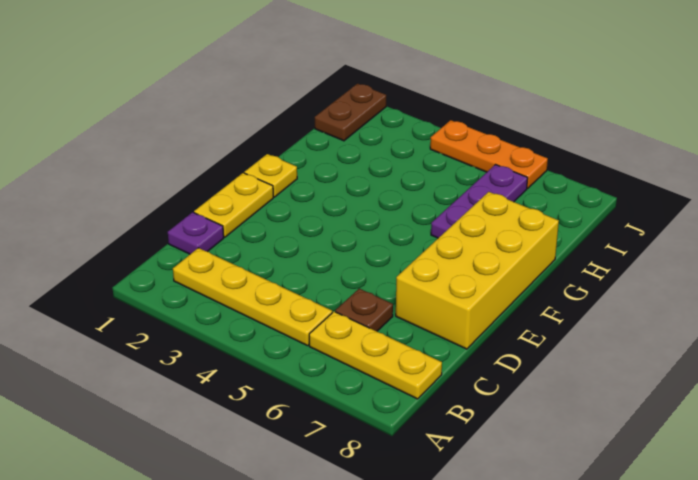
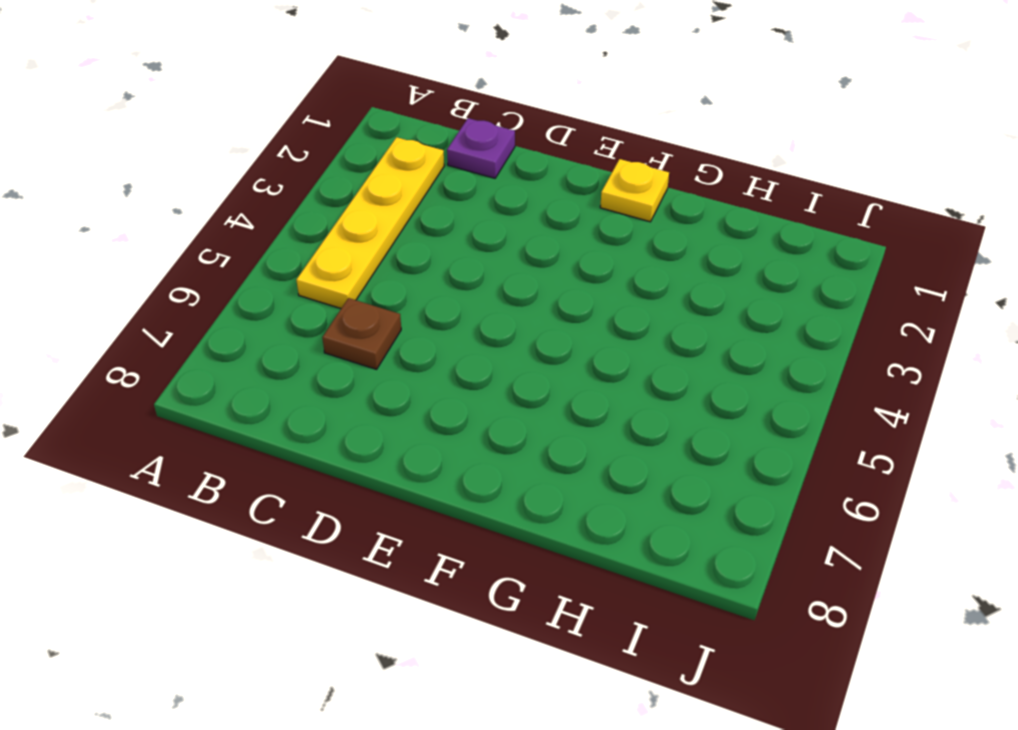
none -> yellow plate B6:B8 level 1
none -> yellow plate D1:E1 level 1

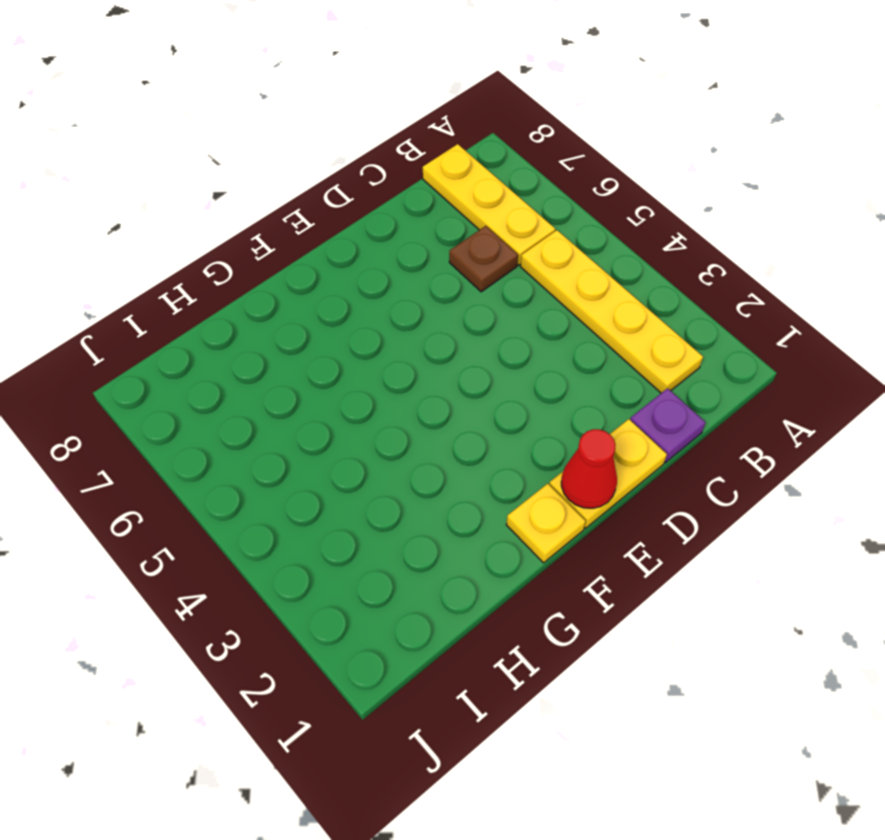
red cone E1 level 2 -> none
none -> yellow brick D7:G8 level 1
none -> purple plate G6:I6 level 1

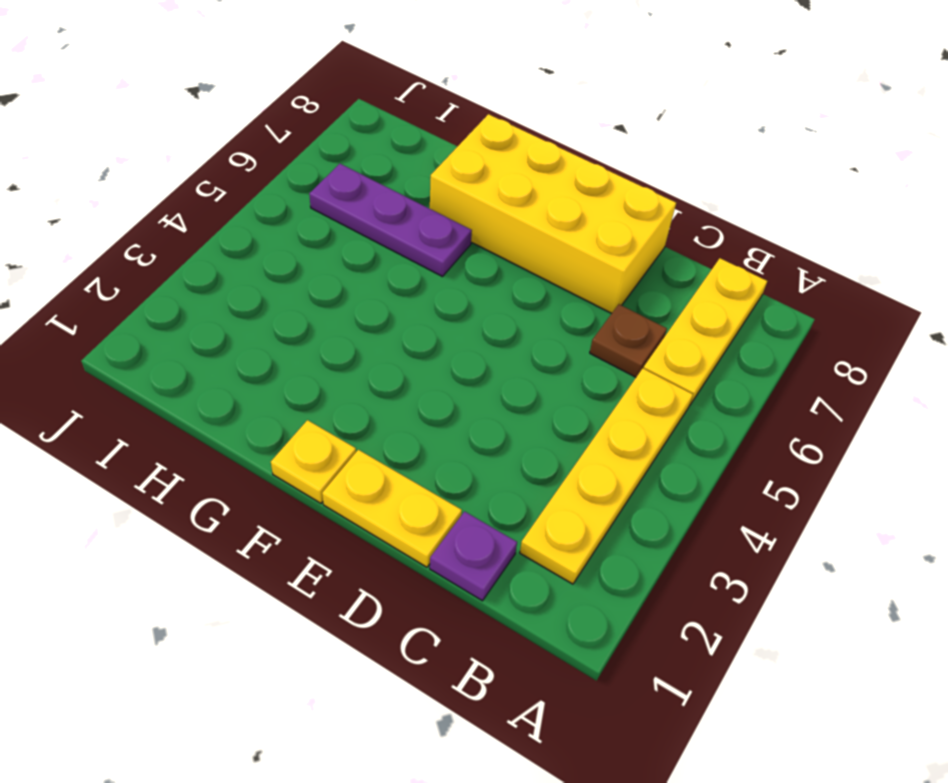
none -> brown plate I1:J1 level 1
none -> orange plate J4:J6 level 1

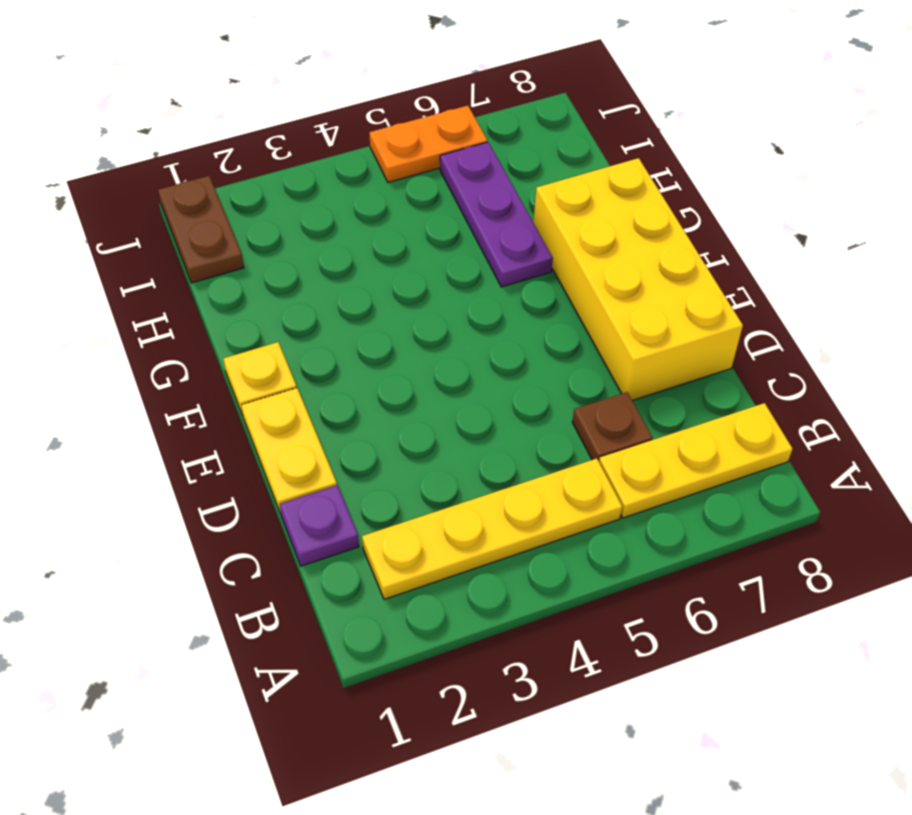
orange plate J5:J6 level 1 -> orange plate J4:J6 level 1

